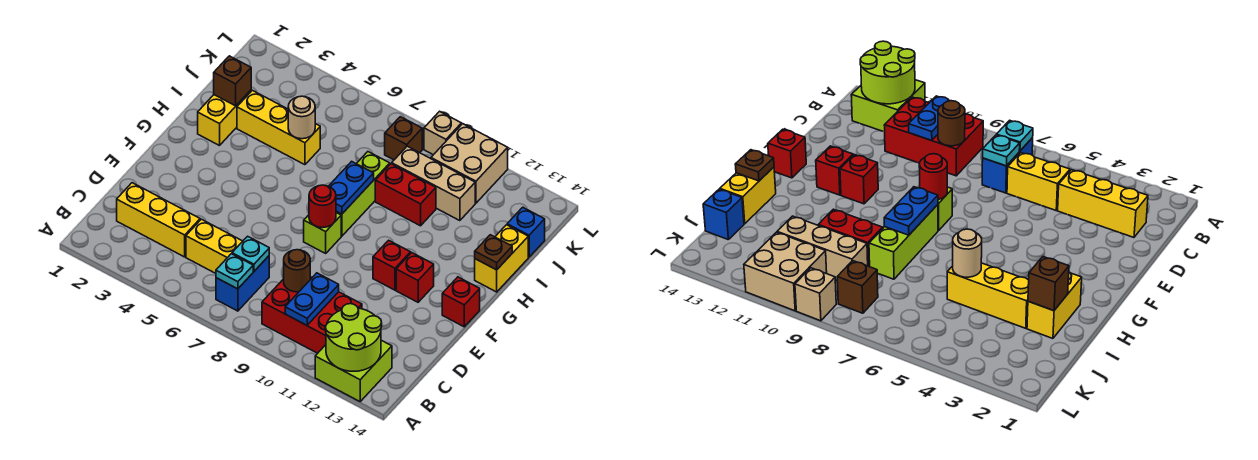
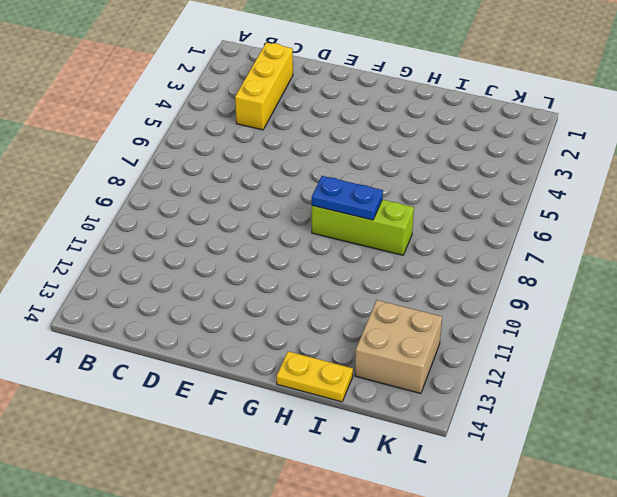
yellow plate H14:I14 level 1 -> yellow brick H14:I14 level 1
tan brick J12:K13 level 1 -> tan brick K10:L11 level 1
none -> lime brick A12:B13 level 1
none -> blue brick B7:C7 level 1
none -> red brick B9:C11 level 1

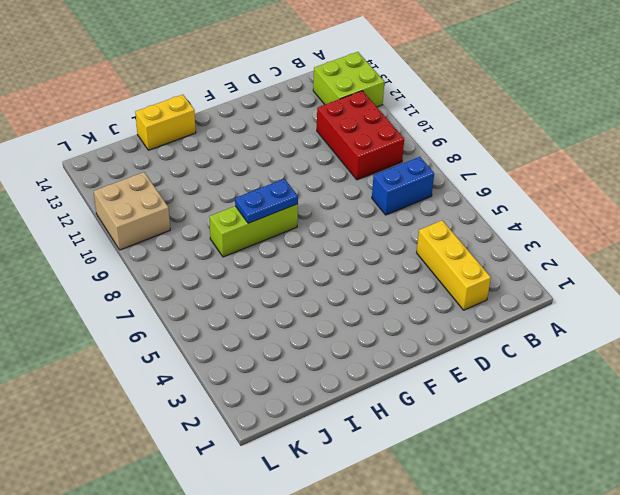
none -> yellow brick C5:C6 level 1
none -> lime brick F8 level 1
none -> red brick F11 level 1

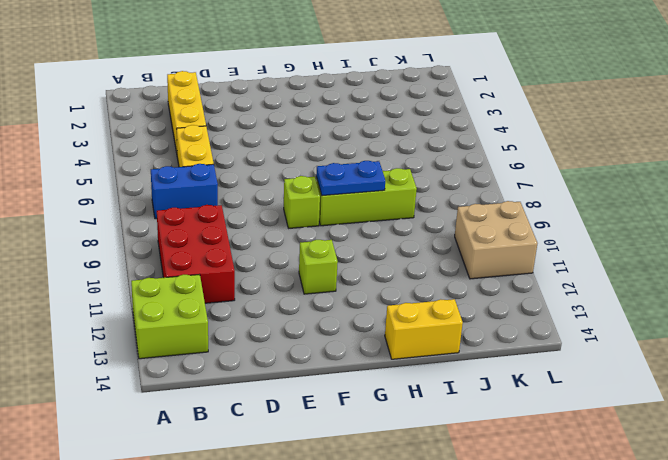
lime brick F11 level 1 -> red brick F11 level 1
none -> red brick F12 level 1
none -> red brick F14 level 1
none -> yellow brick H2:I2 level 1

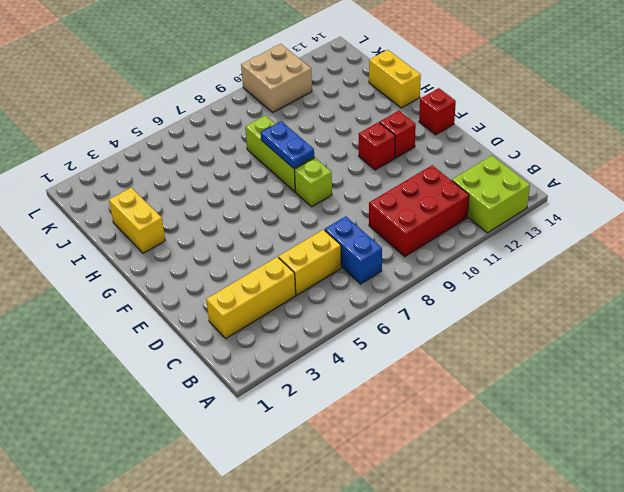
none -> yellow brick I3:I5 level 1
none -> red brick I9:I10 level 1
none -> tan brick J9:J11 level 1

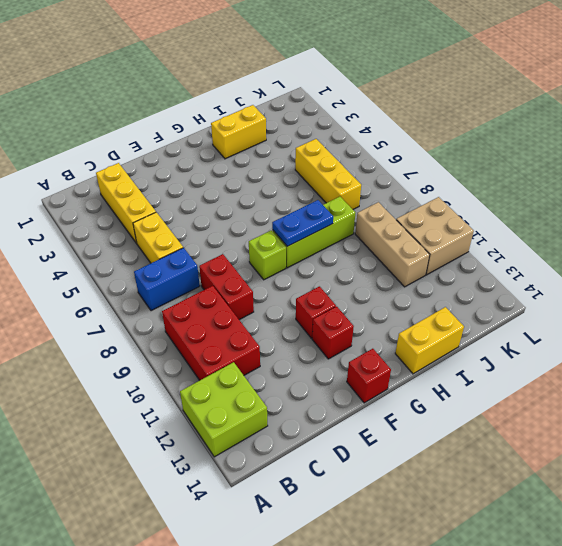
red brick D8:D9 level 1 -> red brick I9:I10 level 1
yellow brick J5:J7 level 1 -> yellow brick I3:I5 level 1
none -> blue brick J14 level 1
none -> brown brick K8 level 1
none -> tan brick L9 level 1

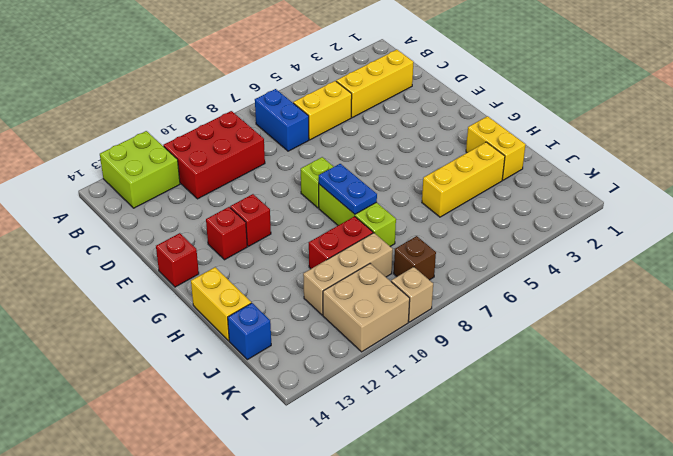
none -> lime round brick A12:B13 level 2
none -> cyan plate B7 level 2
none -> blue plate B10:C10 level 2

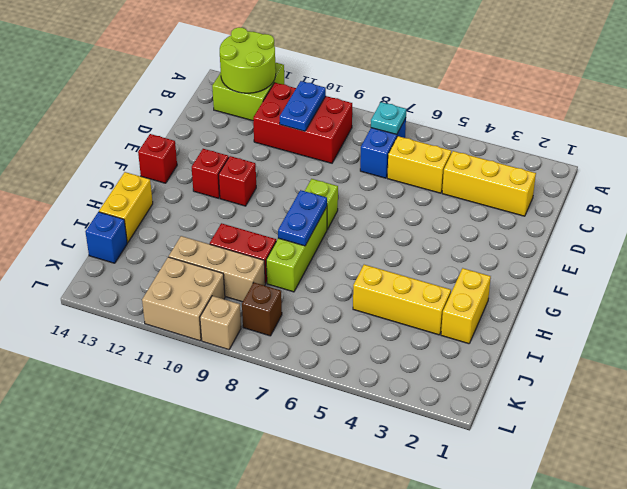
none -> cyan plate C7 level 2
none -> brown round brick C9 level 2
none -> red round brick F8 level 2

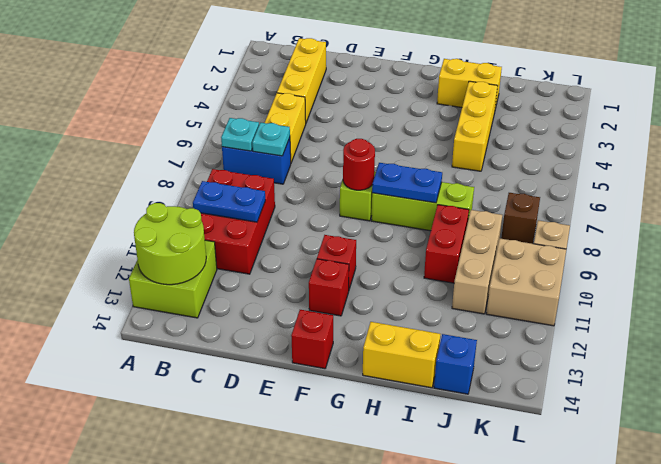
none -> brown round brick C9 level 2
none -> brown plate H14 level 2
none -> brown brick I2 level 2

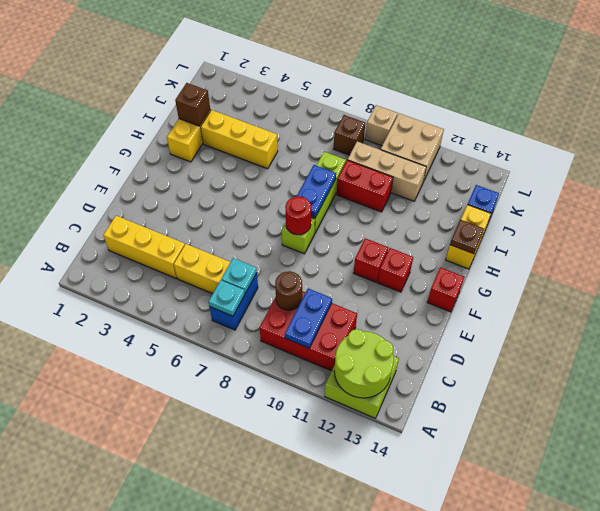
none -> tan round brick I5 level 2

